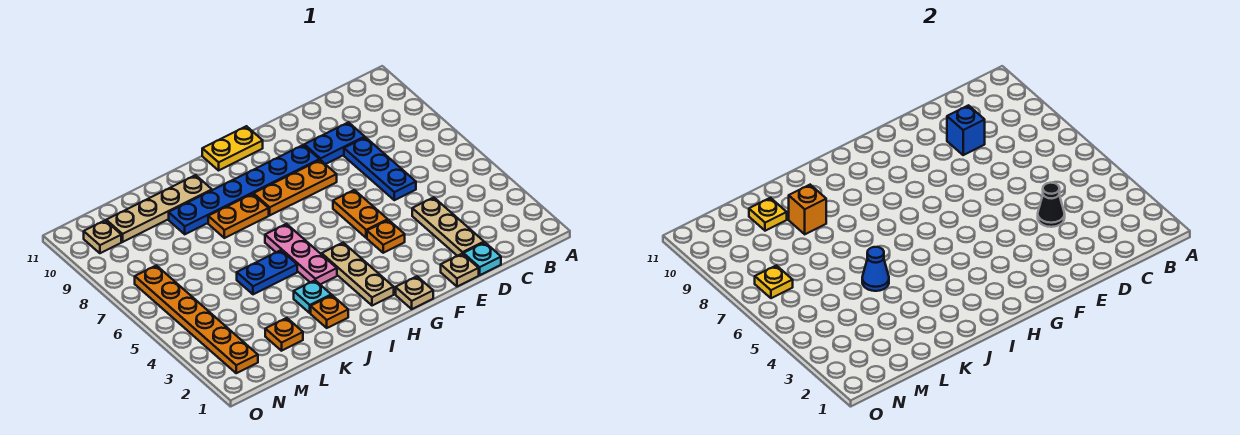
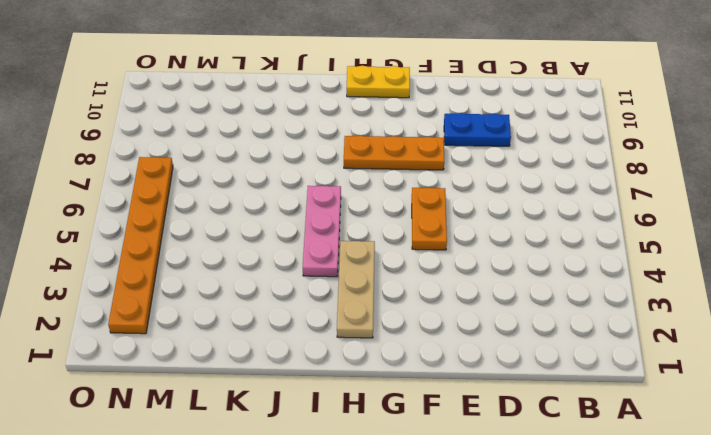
none -> cyan plate D1 level 1
none -> tan plate D2:D4 level 1
none -> blue plate D6:D8 level 1

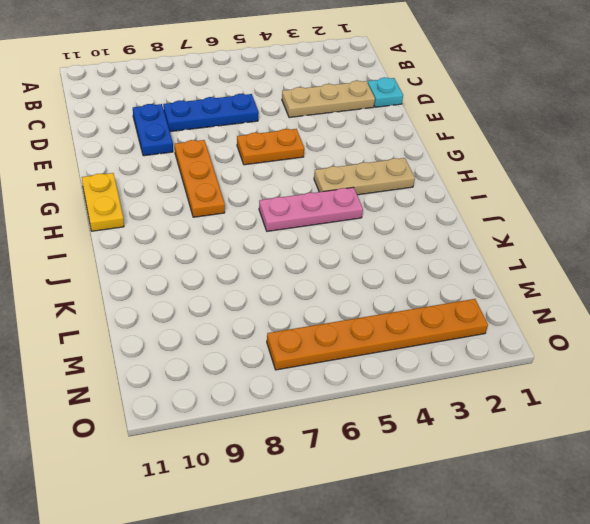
none -> tan plate E1 level 1
none -> orange plate F4 level 1
none -> blue plate F9:K9 level 1

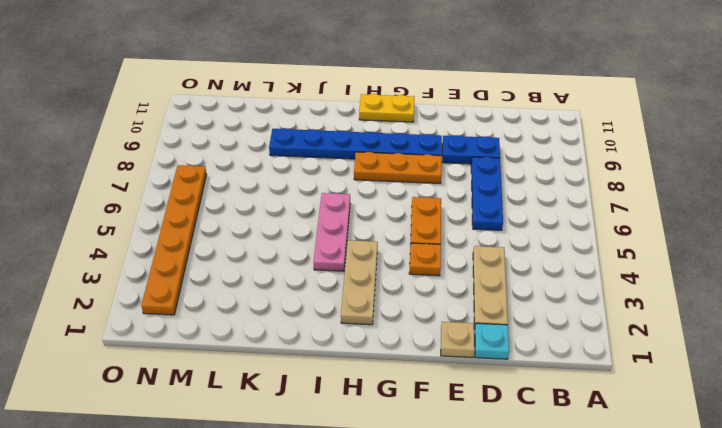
none -> tan plate G1 level 1
none -> orange plate I8:J8 level 1
none -> orange plate J2 level 1

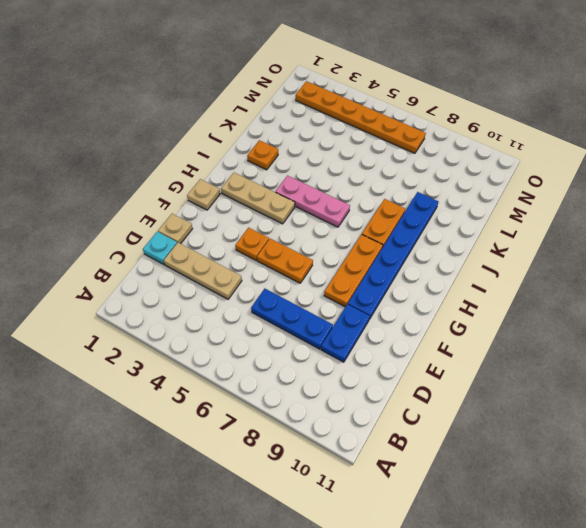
none -> yellow plate G11:H11 level 1
none -> cyan plate J3 level 1
none -> blue plate J5:K5 level 1

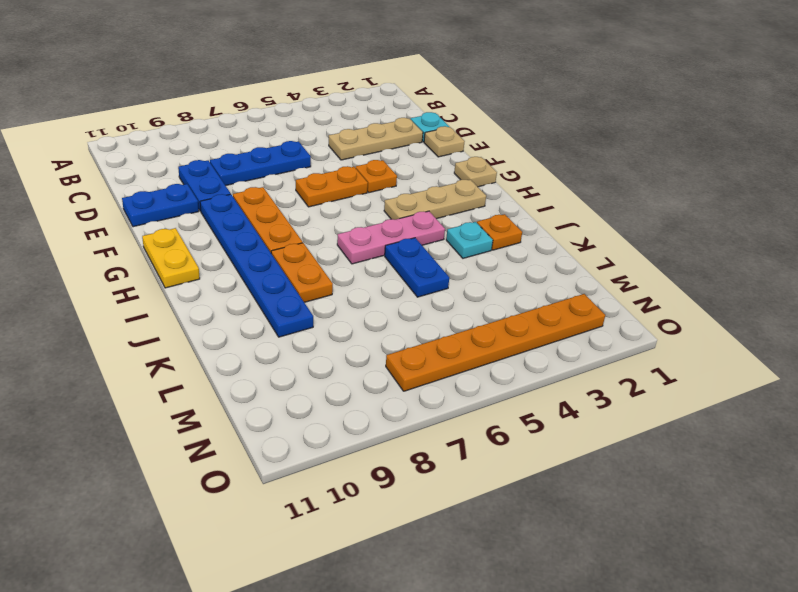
blue plate E10:E11 level 1 -> none
none -> tan plate J10:M10 level 1
none -> orange plate L2 level 1
none -> tan plate N10 level 1

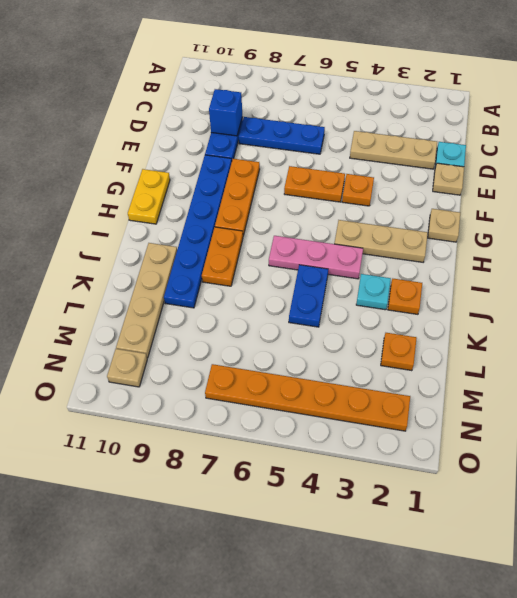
none -> black cone D4 level 2
none -> blue cone K5 level 2
none -> orange brick K9 level 2

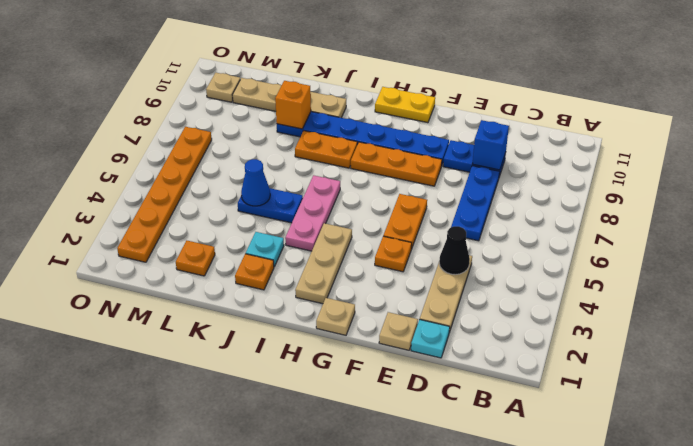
none -> yellow plate L10 level 2
none -> yellow plate N7 level 2

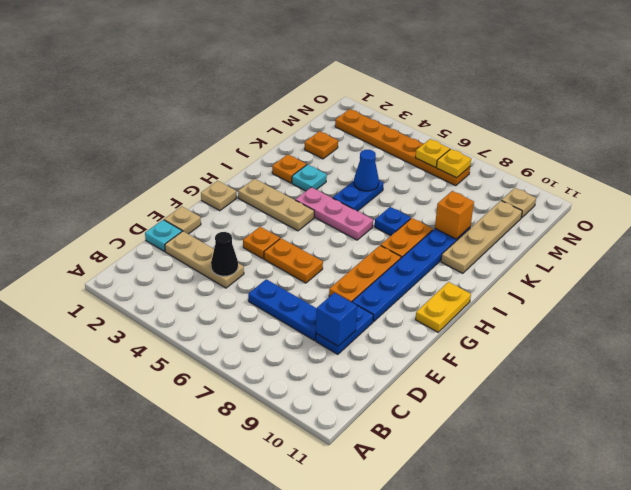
blue plate J7 level 1 -> none
yellow plate N6 level 2 -> yellow plate L10 level 2

